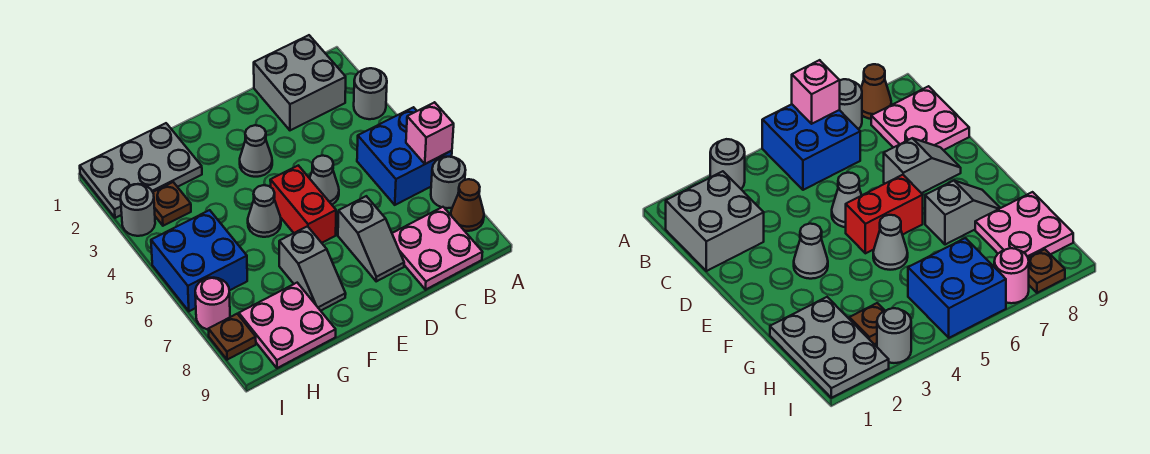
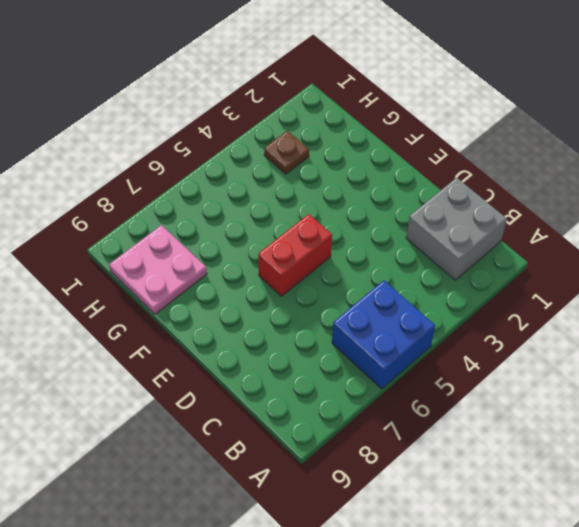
none -> grey round brick A3 level 1
none -> grey round brick A7 level 1
none -> brown cone A8 level 1

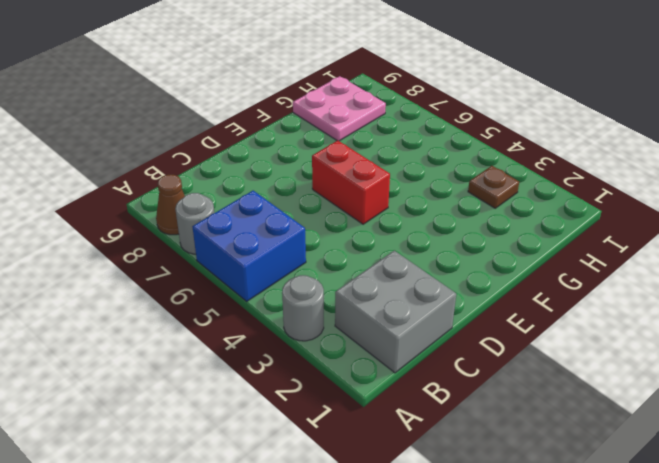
none -> pink plate B8:C9 level 1
none -> grey cone D5 level 1
none -> grey slope D7:D8 level 1 top 7

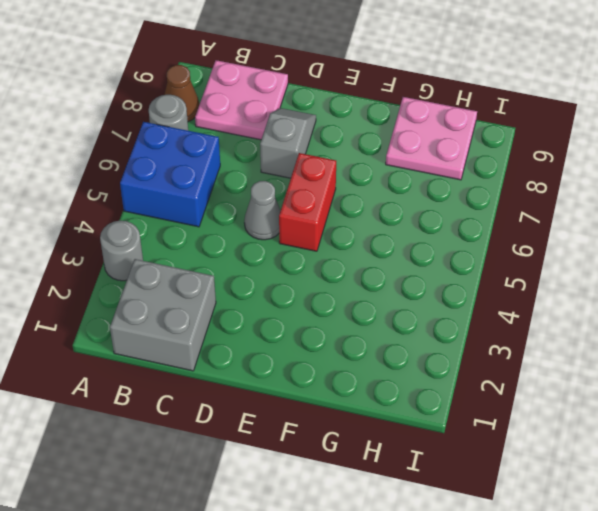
none -> grey cone E3 level 1
none -> grey cone F5 level 1
none -> grey slope F7:F8 level 1 top 7

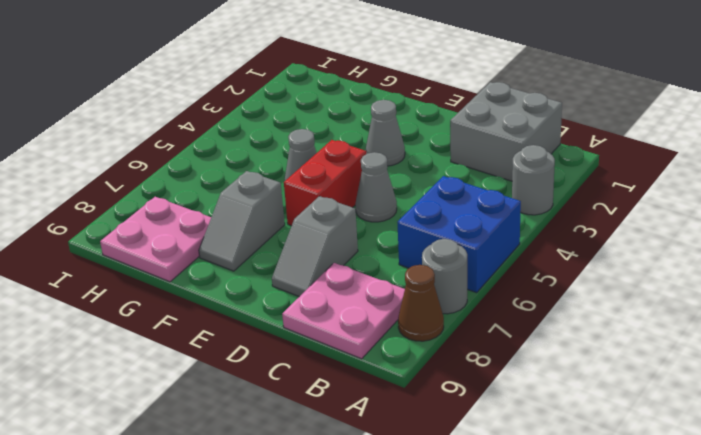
none -> grey plate G1:I2 level 1
none -> brown plate H3 level 1
none -> blue brick H5:I6 level 1

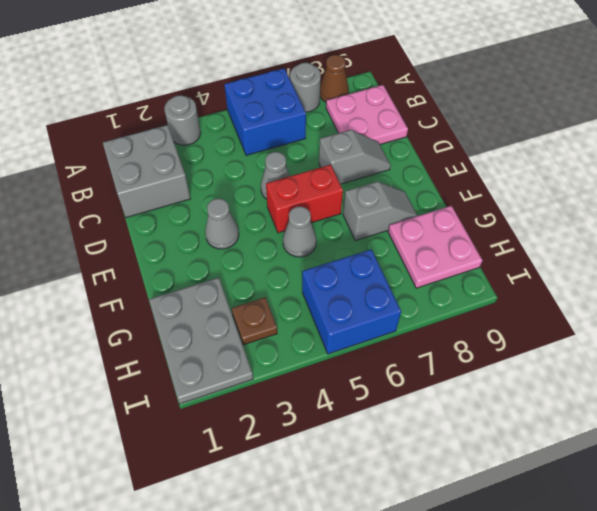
none -> grey round brick I3 level 1
none -> pink round brick I7 level 1
none -> brown plate I8 level 1

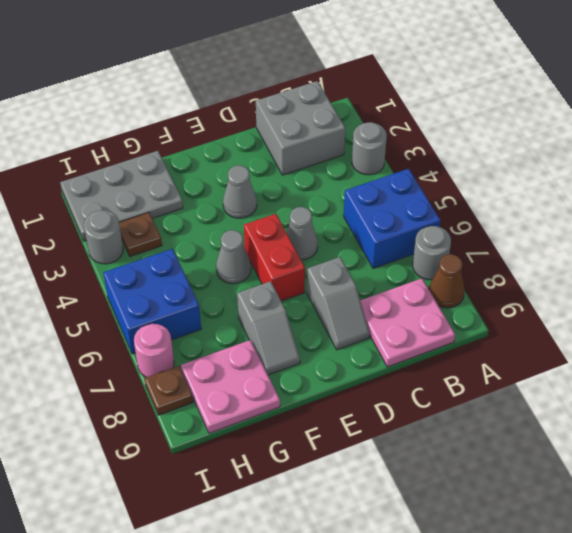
none -> pink brick A6 level 2

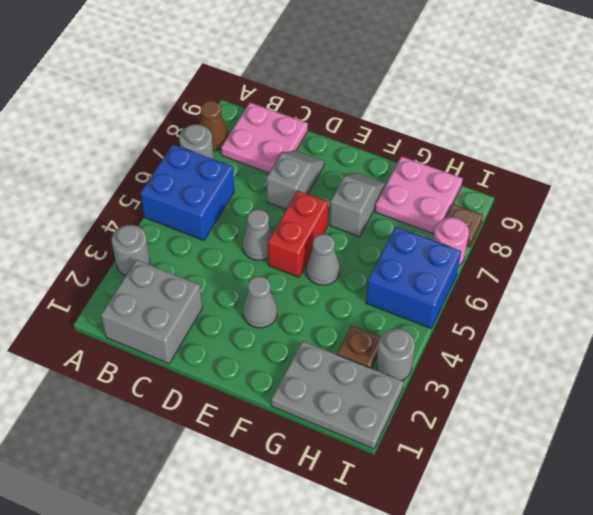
none -> pink brick A6 level 2

